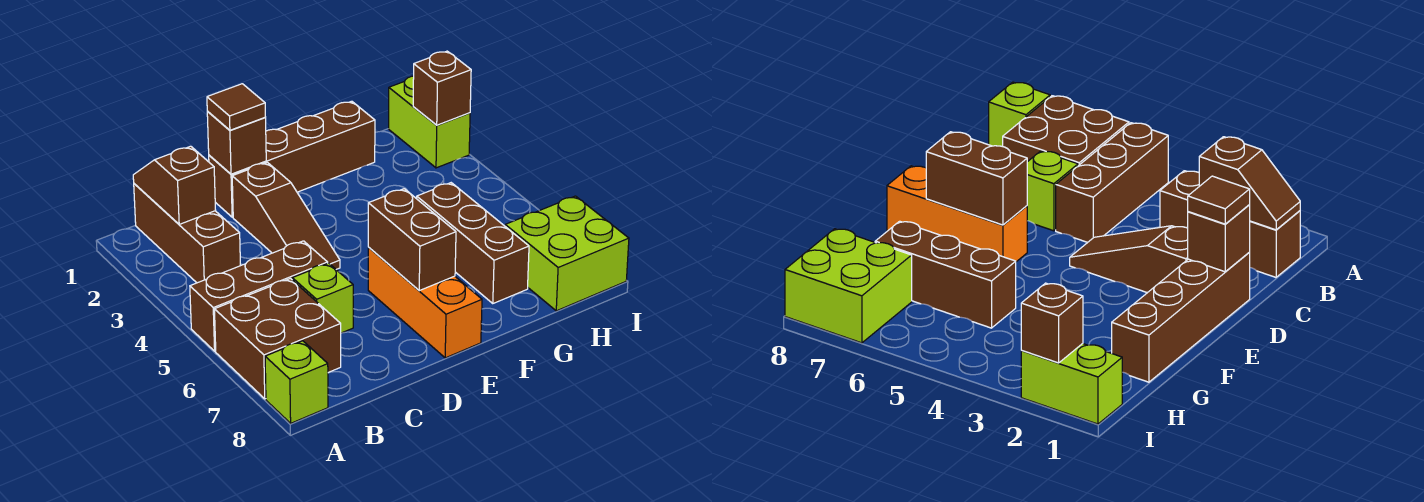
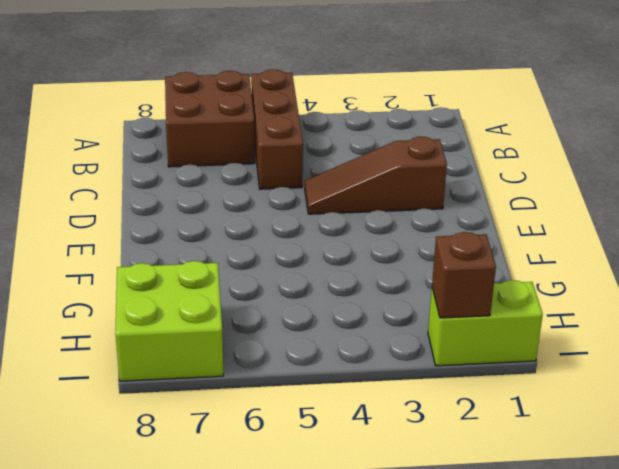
none -> lime brick A8 level 1
none -> brown brick B1:B3 level 1
none -> lime brick C6 level 1

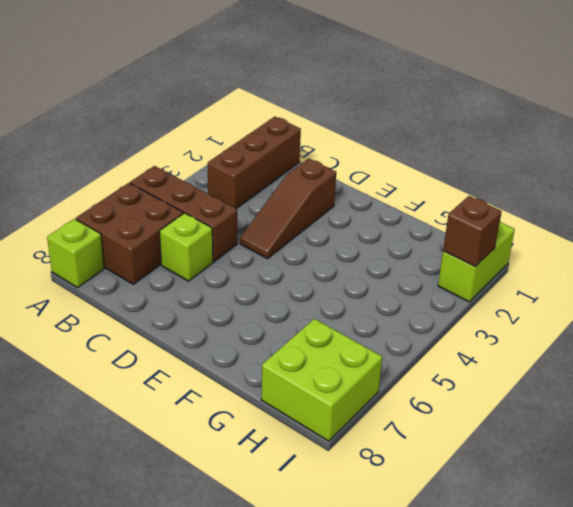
none -> brown brick D1:G1 level 1
none -> orange brick E6:E8 level 1
none -> brown brick G5:G7 level 1

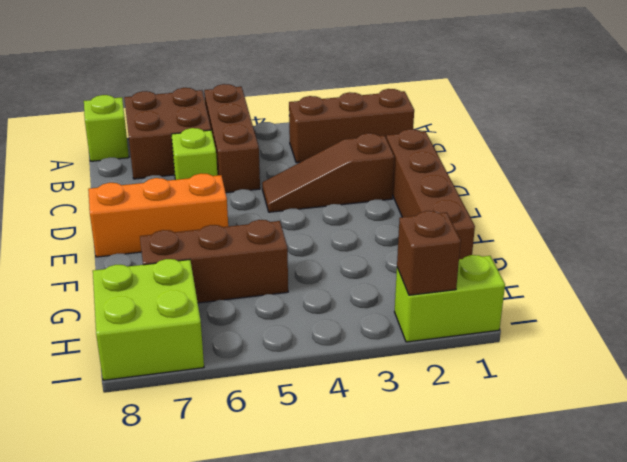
none -> brown slope B1:B2 level 2 top 2
none -> brown brick D1 level 2
none -> brown brick E6:E7 level 2

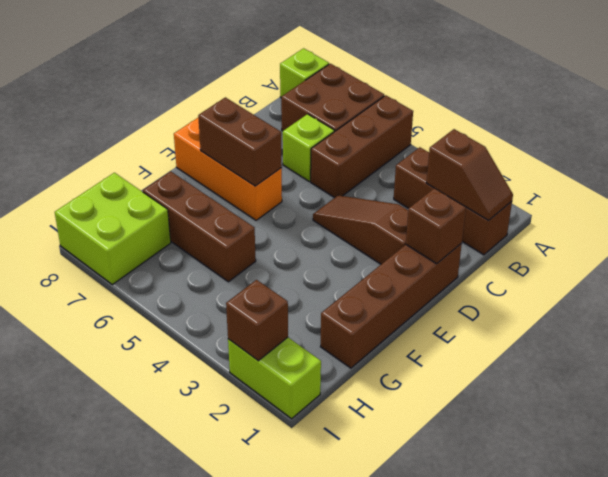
none -> brown tile D1 level 3

